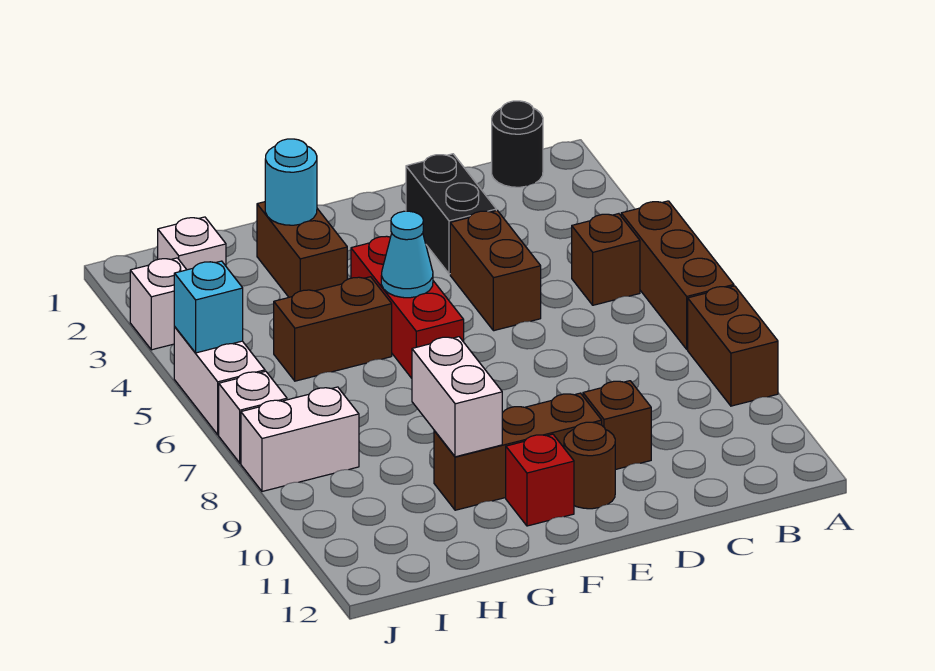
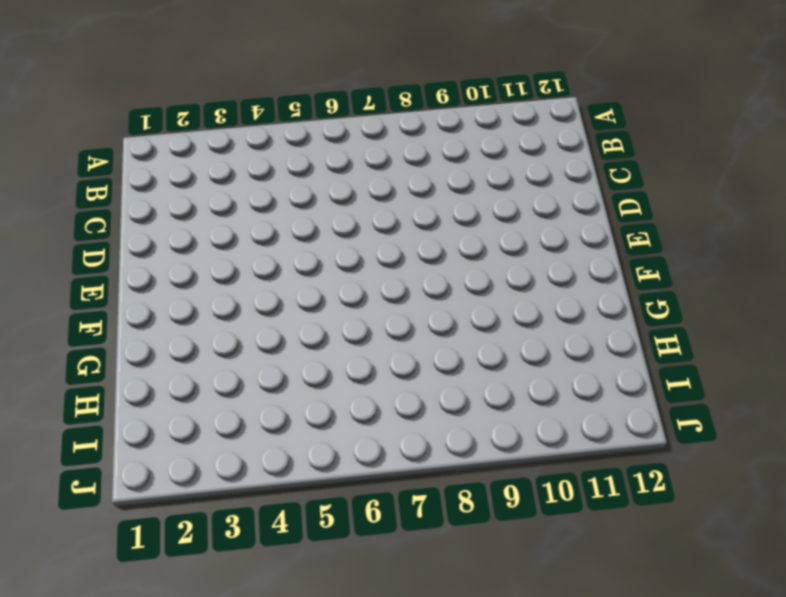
none -> brown brick A5:A7 level 1
none -> brown brick A8:A9 level 1
none -> black round brick B1 level 1

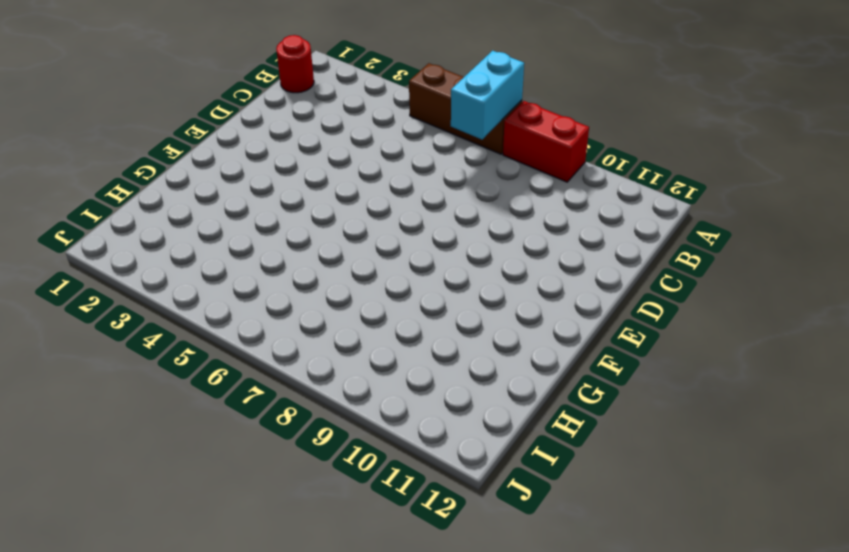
cyan brick A7:B7 level 2 -> none
red brick A8:A9 level 1 -> brown brick A8:A9 level 1
red round brick B1 level 1 -> black round brick B1 level 1
none -> brown brick B5 level 1
none -> black brick D2:D3 level 1
none -> brown brick D4:D5 level 1

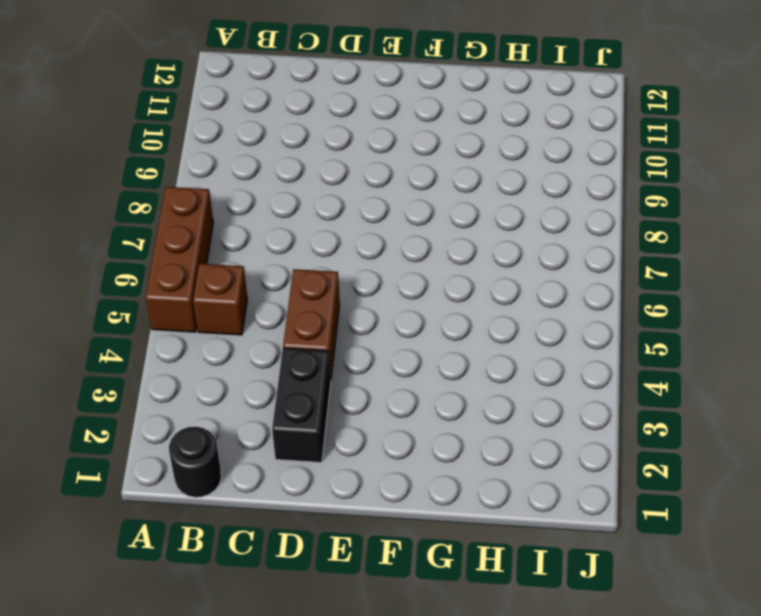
none -> brown brick A8:A9 level 1
none -> brown brick D10 level 1
none -> brown brick E10:G10 level 1

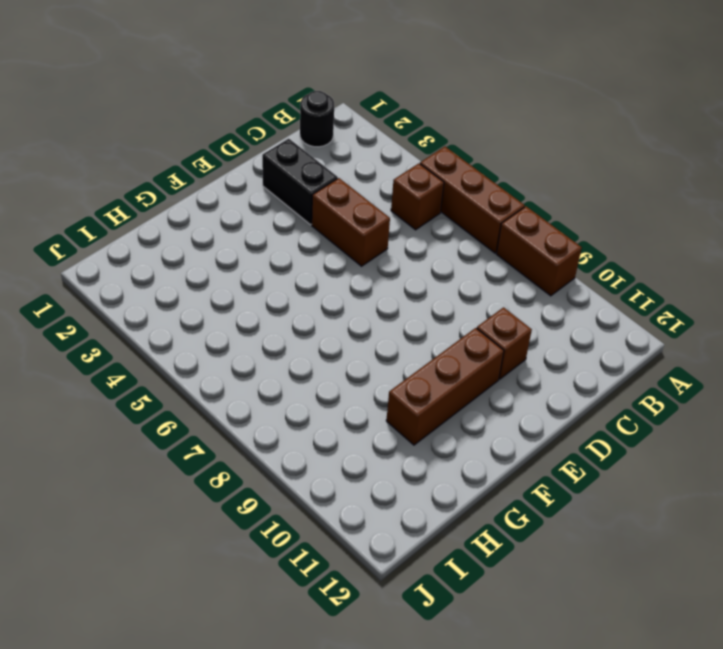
none -> brown round brick E11 level 1
none -> red brick F4:F6 level 1
none -> red brick F11 level 1

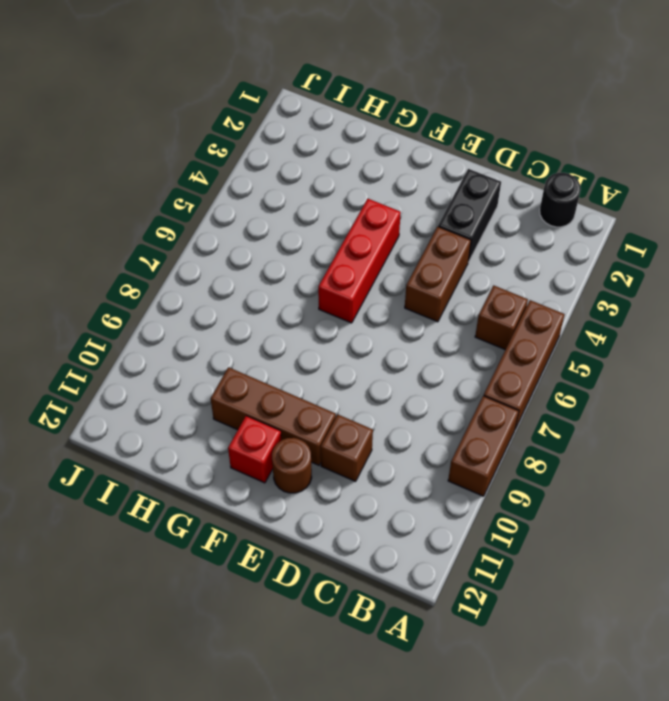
none -> brown brick G2:G3 level 1
none -> brown brick G5:H5 level 1
none -> white brick I2 level 1

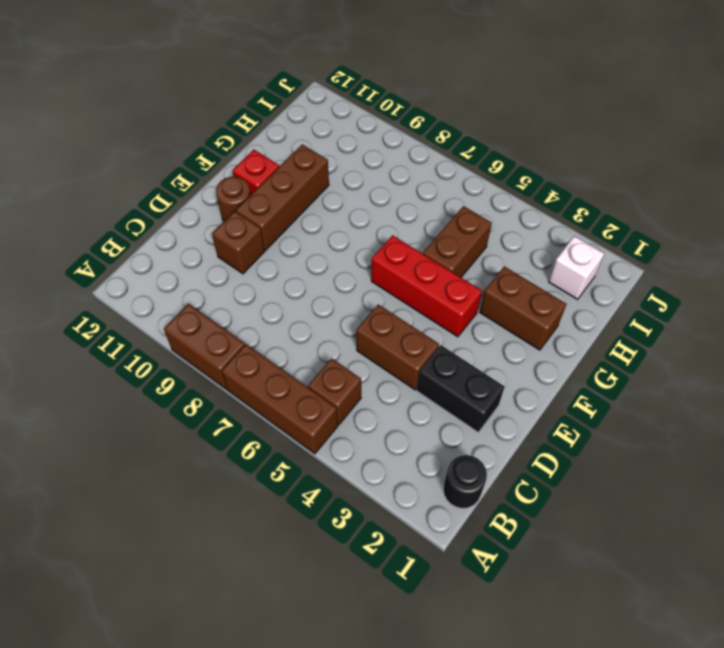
none -> white brick I8:J8 level 1
none -> white brick J3 level 1
none -> white brick J5:J6 level 1

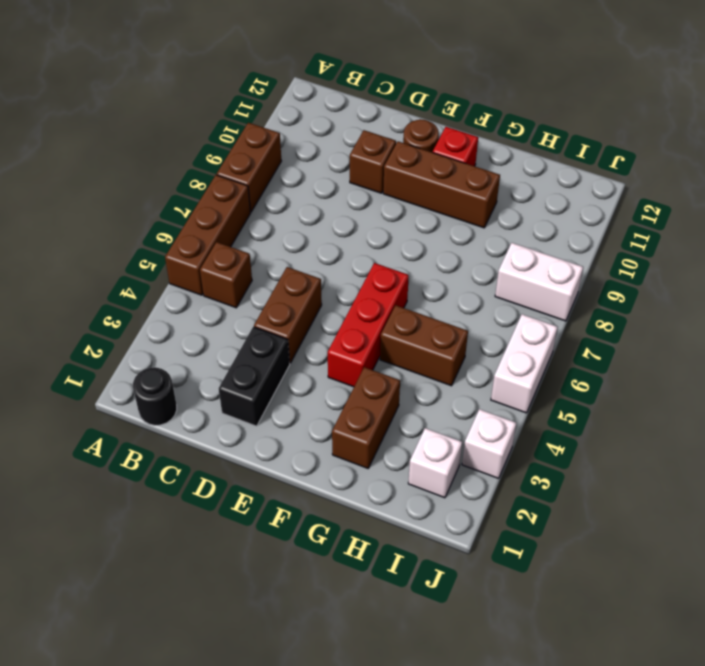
none -> white brick J7 level 1
none -> cyan cone F5 level 2
none -> cyan round brick G2 level 2

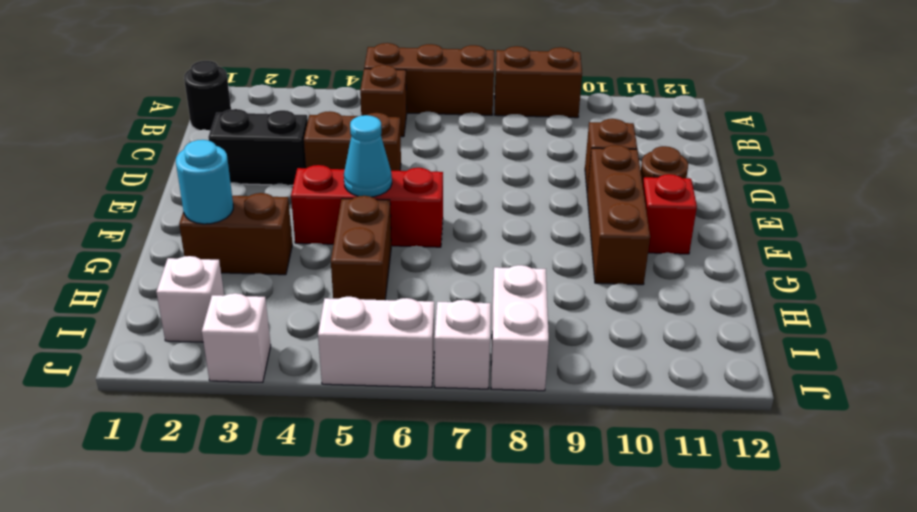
none -> white brick G9:G10 level 2
none -> cyan brick J5 level 2

